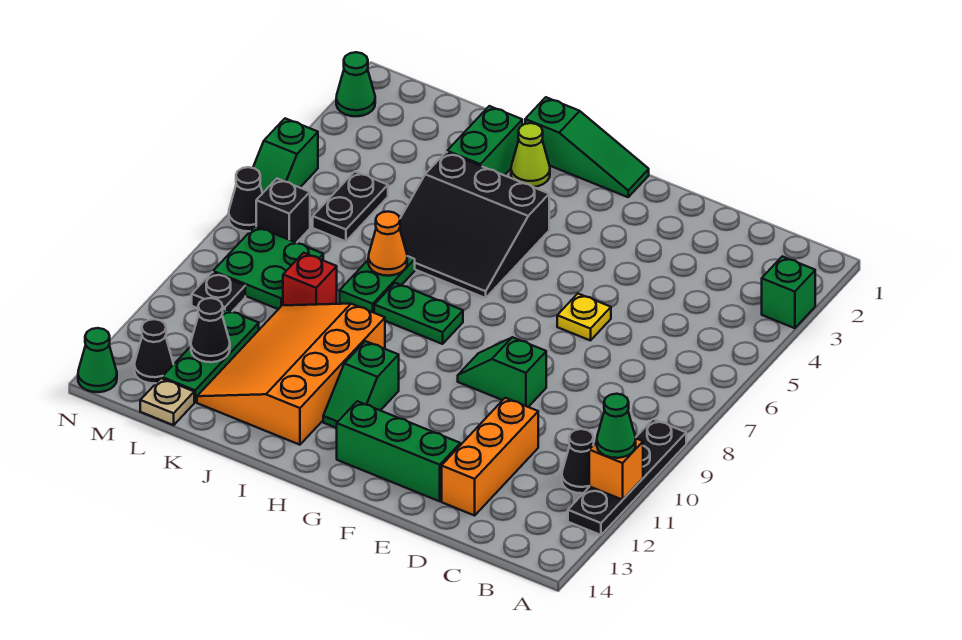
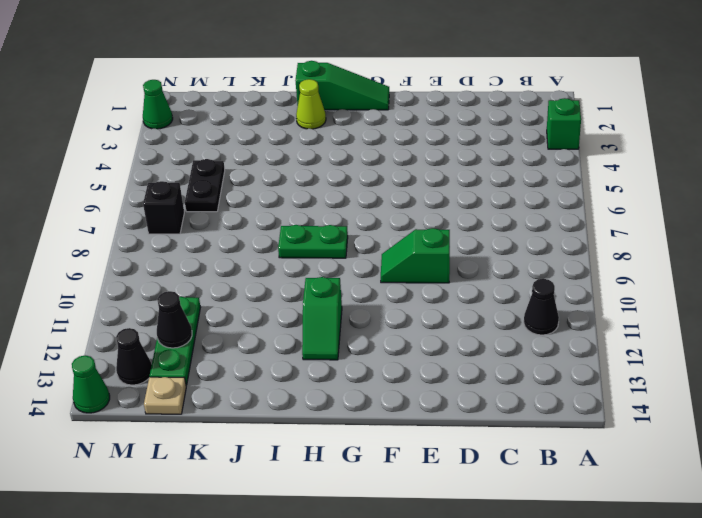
none -> black plate A9:A12 level 1
none -> orange brick D11:D13 level 1
none -> yellow plate E6 level 1
none -> green brick E13:G13 level 1

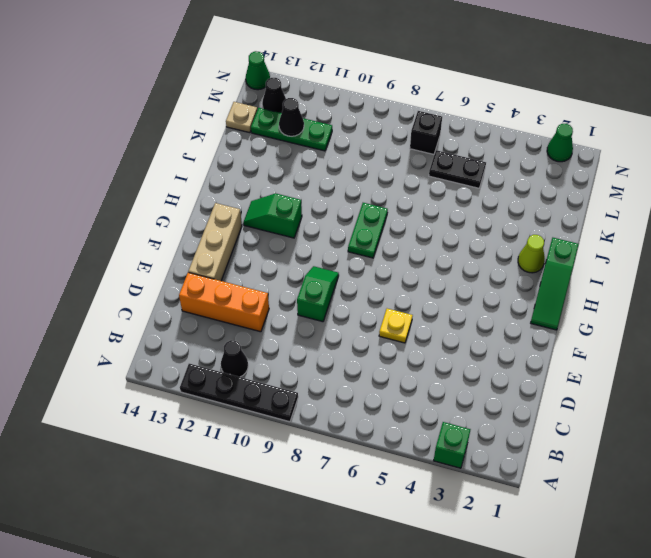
tan brick E13:G13 level 1 -> green brick E13:G13 level 1
none -> black slope H4:J6 level 1 top 4
none -> orange slope I10:K13 level 1 top I
none -> green brick J2:J3 level 1
none -> green plate J7:J8 level 1

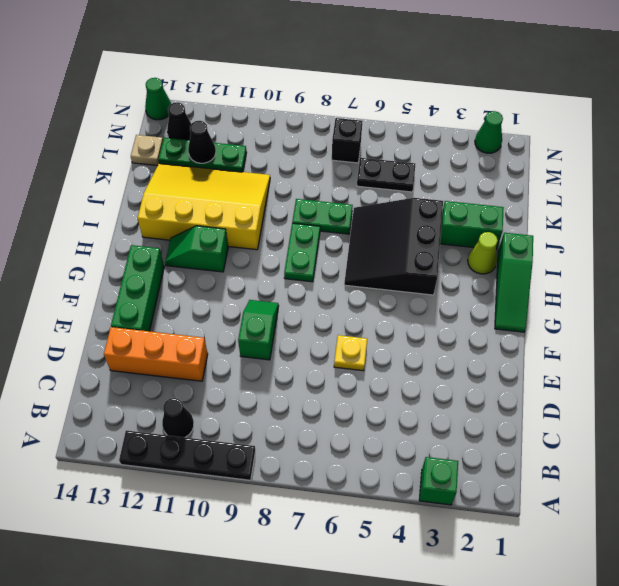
yellow slope I10:K13 level 1 top I -> orange slope I10:K13 level 1 top I
none -> red brick K9 level 1
none -> green plate L8:M9 level 1
none -> black plate M10 level 1
none -> green slope N5:N6 level 1 top 5

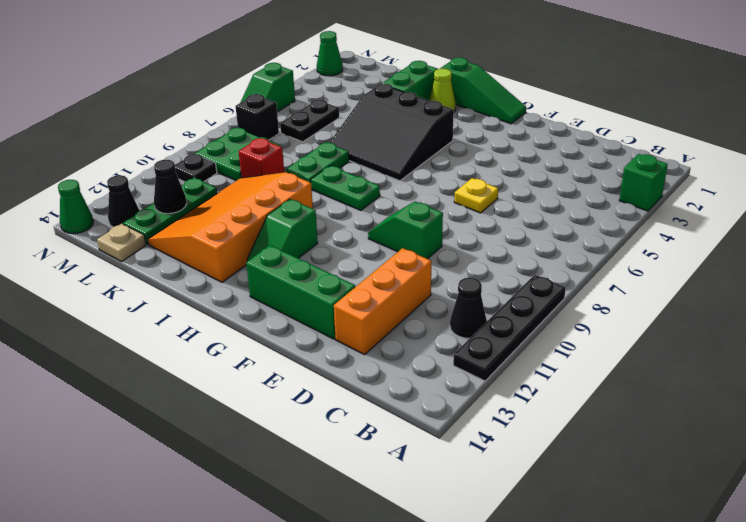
none -> black cone N7 level 1
none -> orange brick A11 level 2
none -> orange cone J7 level 2
none -> green cone A11 level 3

